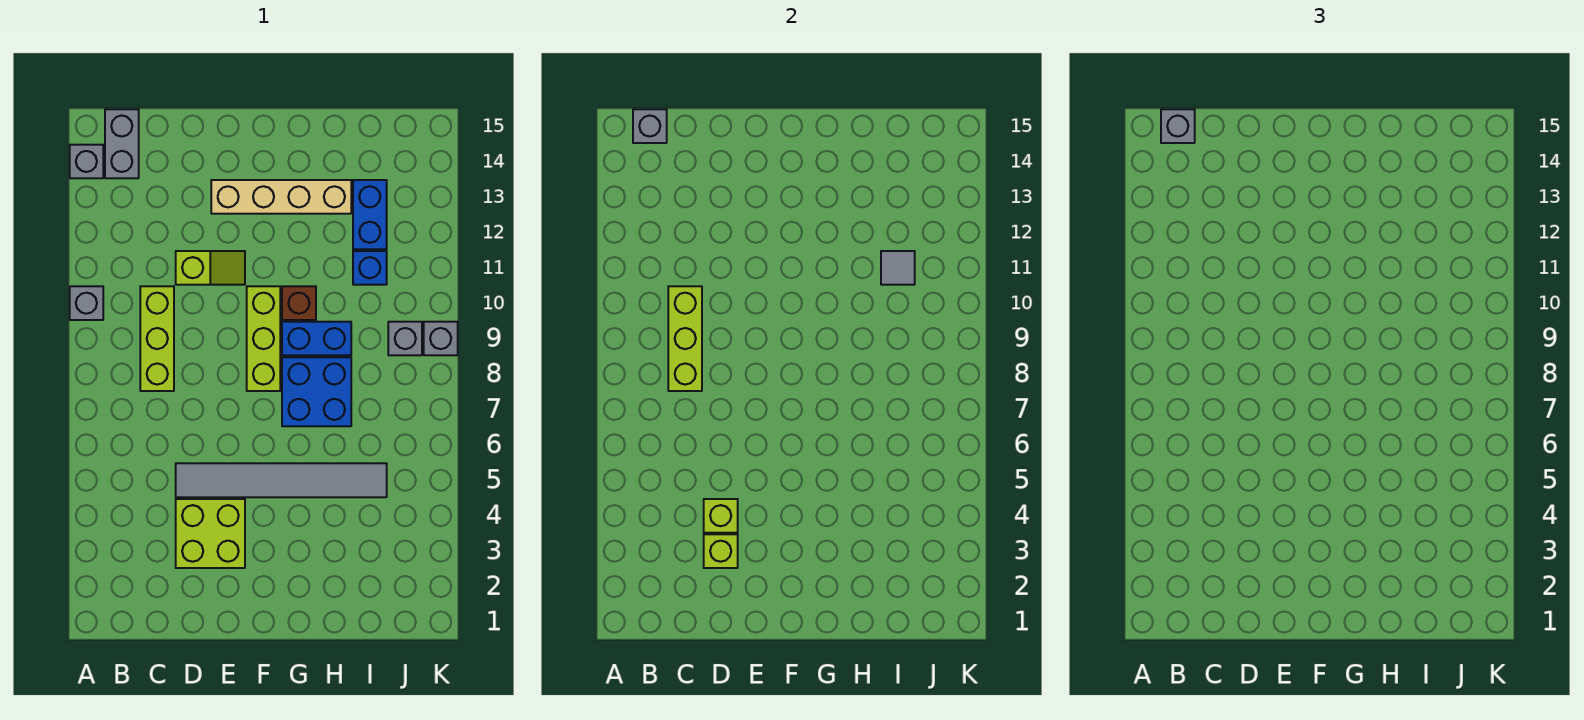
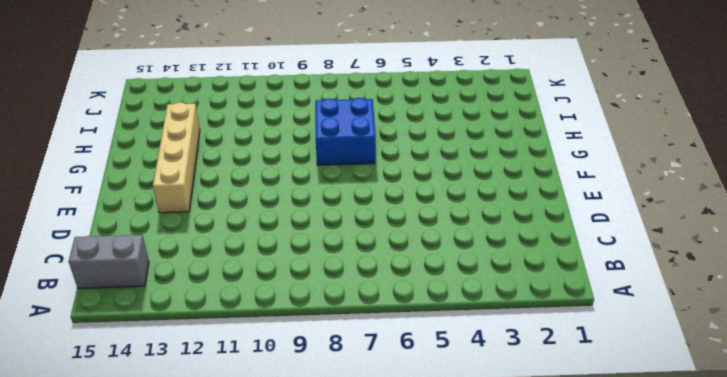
none -> grey brick A10 level 1
none -> grey brick A14 level 1
none -> lime brick C8:C10 level 1

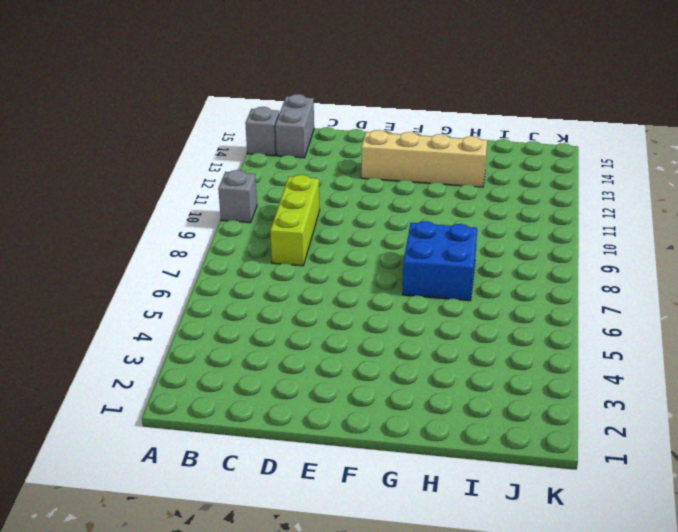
none -> lime brick D3:E4 level 1
none -> grey tile D5:I5 level 1
none -> lime slope D11:E11 level 1 top D

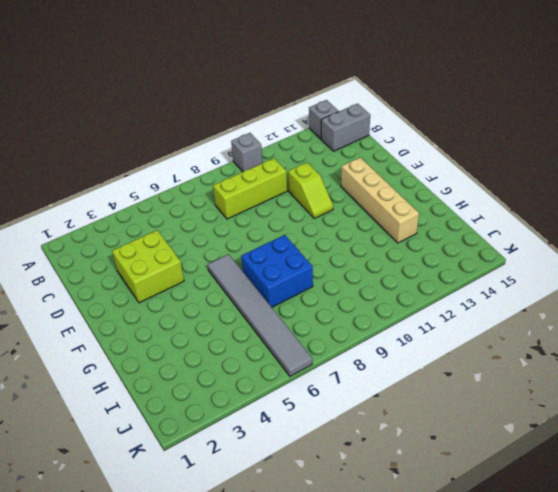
grey tile F6:K6 level 1 -> grey tile D5:I5 level 1
none -> lime brick F8:F10 level 1
none -> blue brick G9:H9 level 1
none -> brown brick G10 level 1

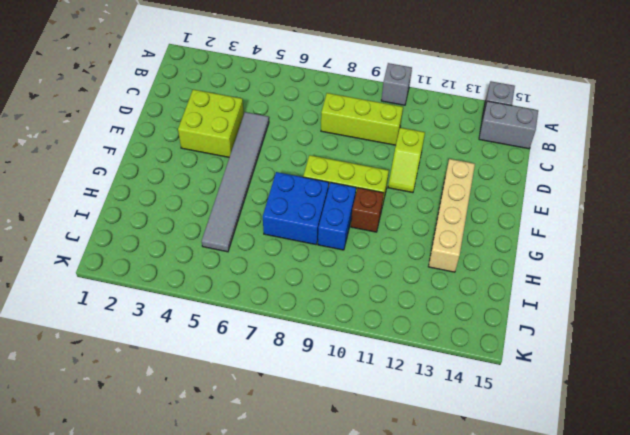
none -> blue brick I11 level 1
none -> blue brick I12:I13 level 1
none -> grey brick J9 level 1

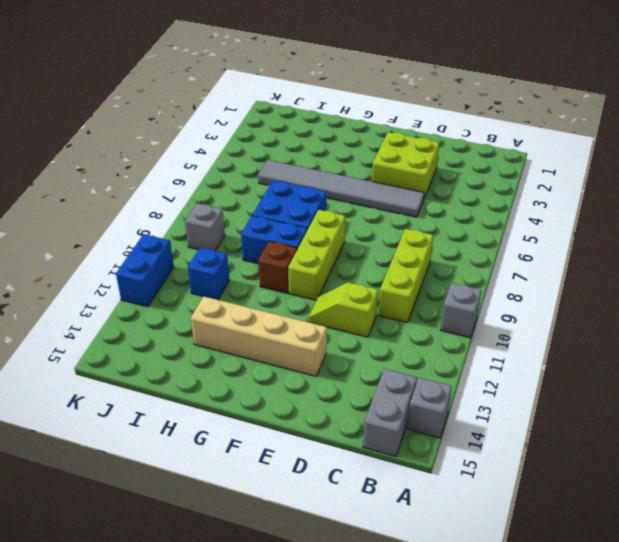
blue brick K11:K12 level 1 -> blue brick I12:I13 level 1
none -> grey brick K9 level 1
none -> grey brick B15 level 2
none -> lime brick C8:C10 level 2

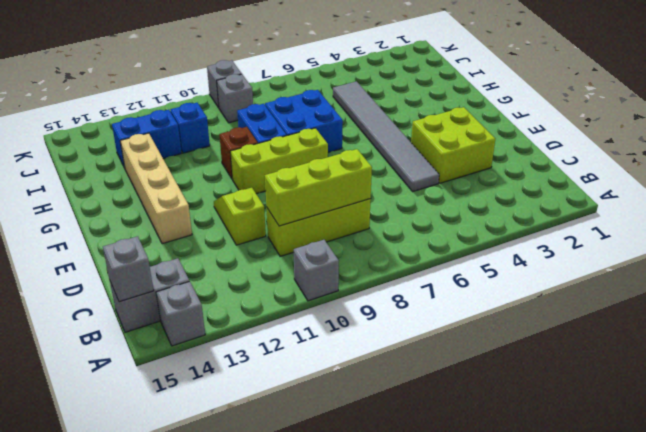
none -> lime brick D3 level 2
none -> lime brick D4 level 2
none -> grey tile I11 level 2

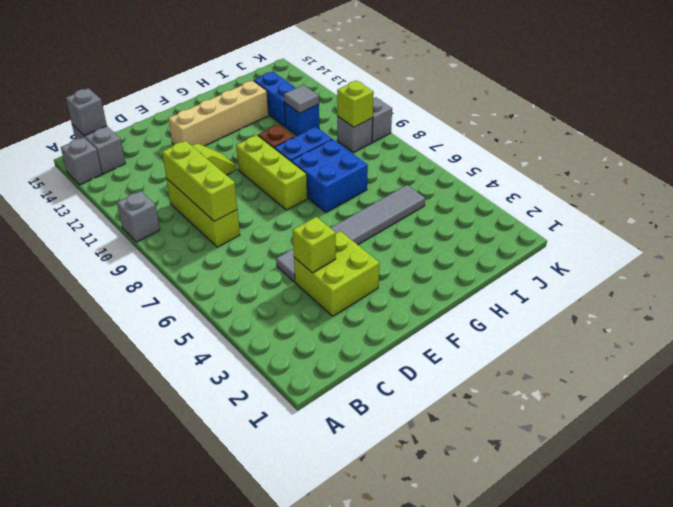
lime brick J9 level 2 -> lime brick D3 level 2
none -> grey brick B15 level 3

